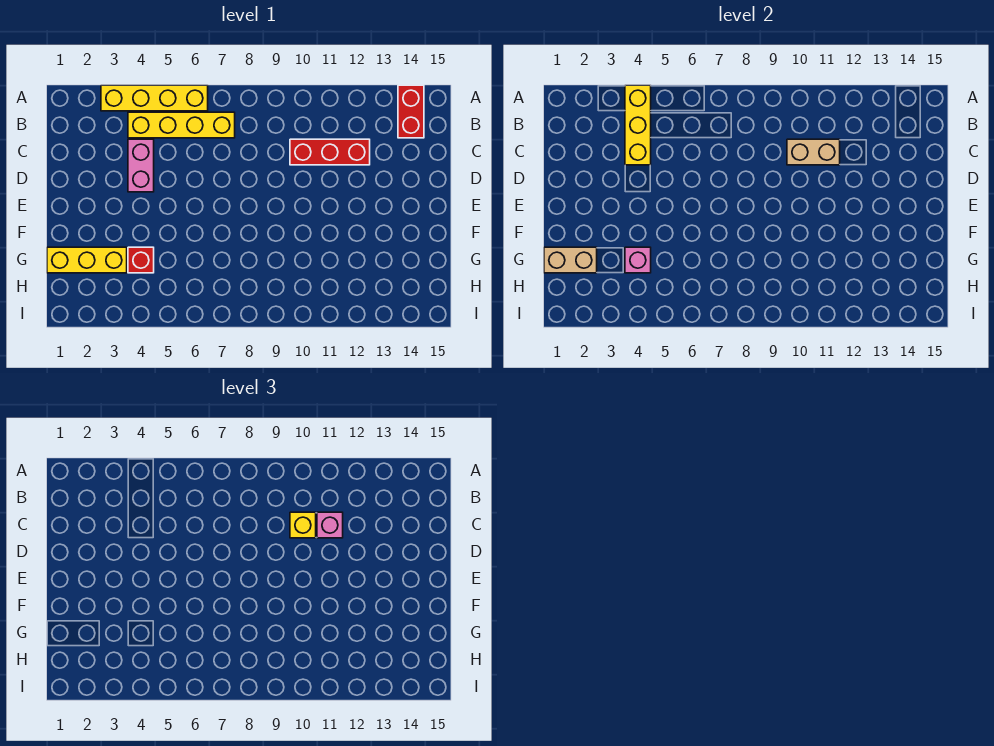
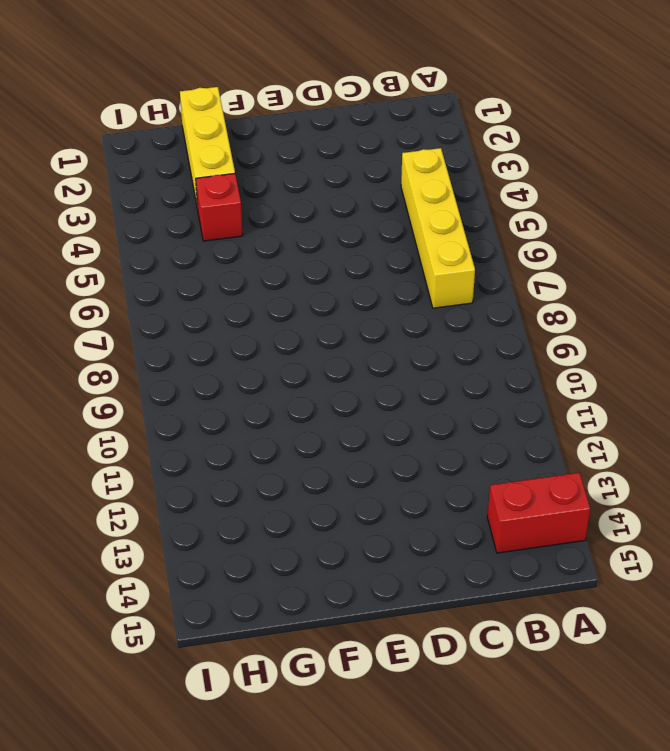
none -> yellow brick A3:A6 level 1
none -> pink brick C4:D4 level 1
none -> red brick C10:C12 level 1

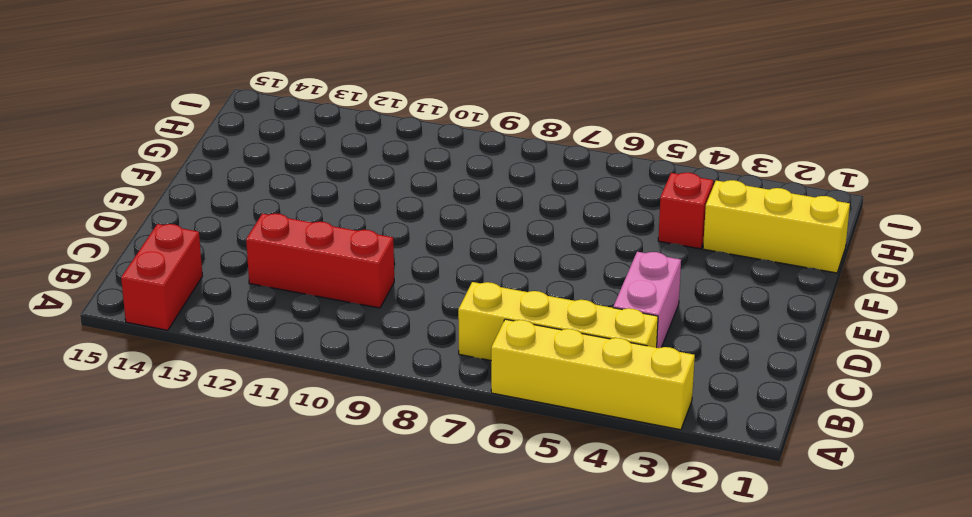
none -> yellow brick A4:C4 level 2
none -> tan brick C10:C11 level 2
none -> tan brick G1:G2 level 2

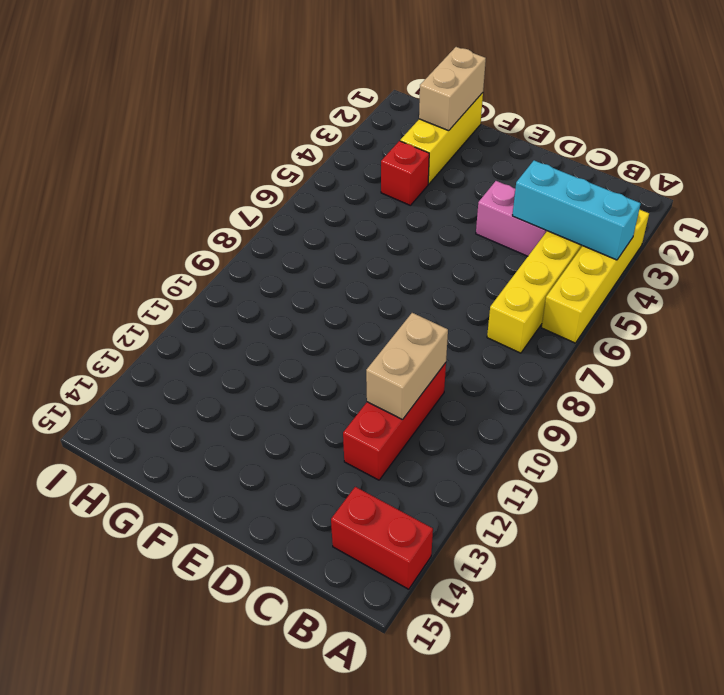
cyan brick A4:C4 level 2 -> yellow brick A4:C4 level 2
none -> pink brick G4 level 2
none -> yellow brick C10 level 3
none -> pink brick C11 level 3

